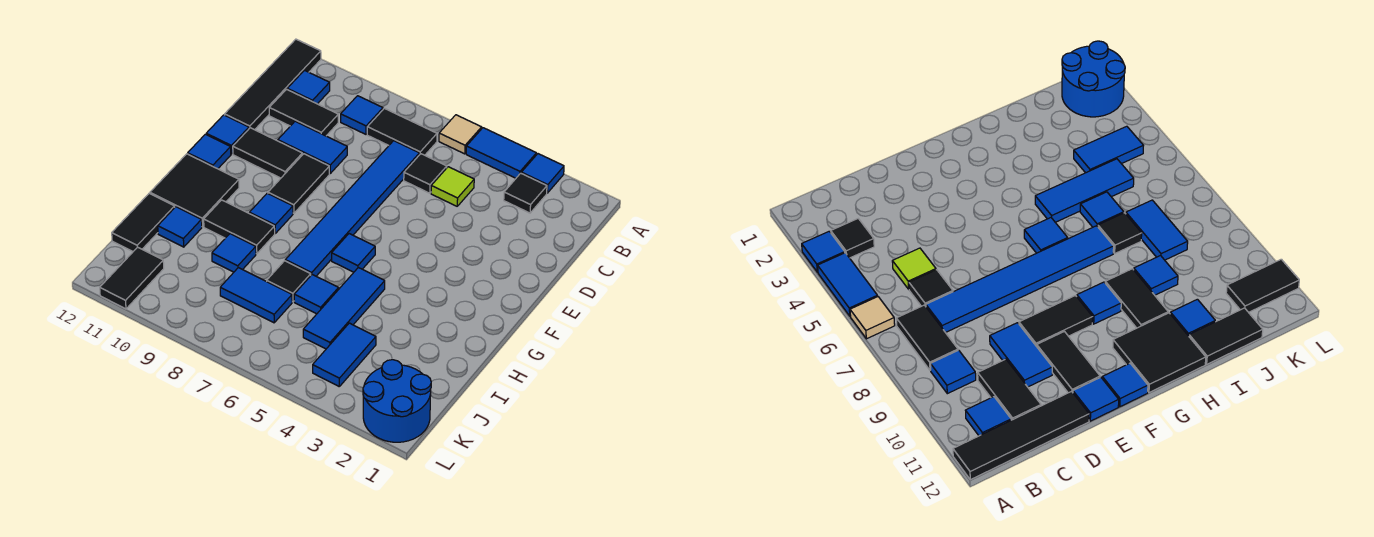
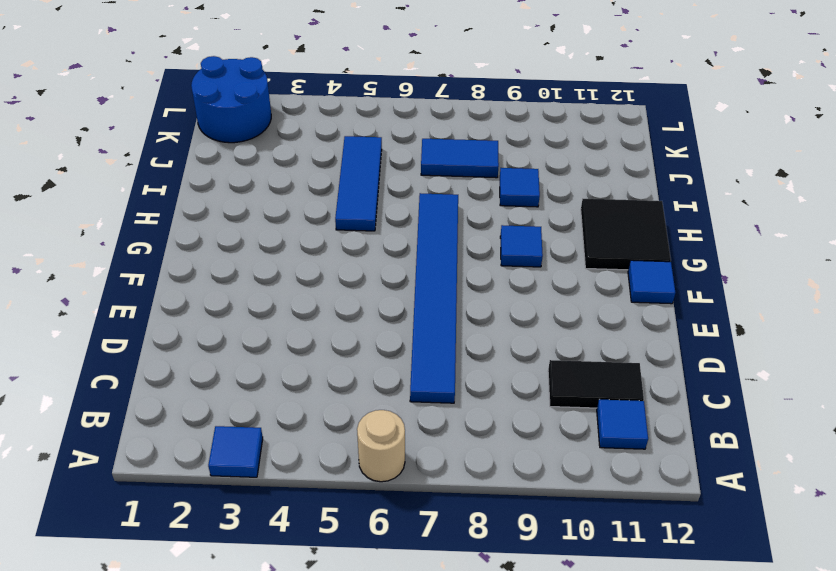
tan round brick A6 level 1 -> tan tile A6 level 1
none -> blue tile A4:A5 level 1
none -> black tile A12:D12 level 1
none -> black tile B3 level 1
none -> black tile B7:B8 level 1

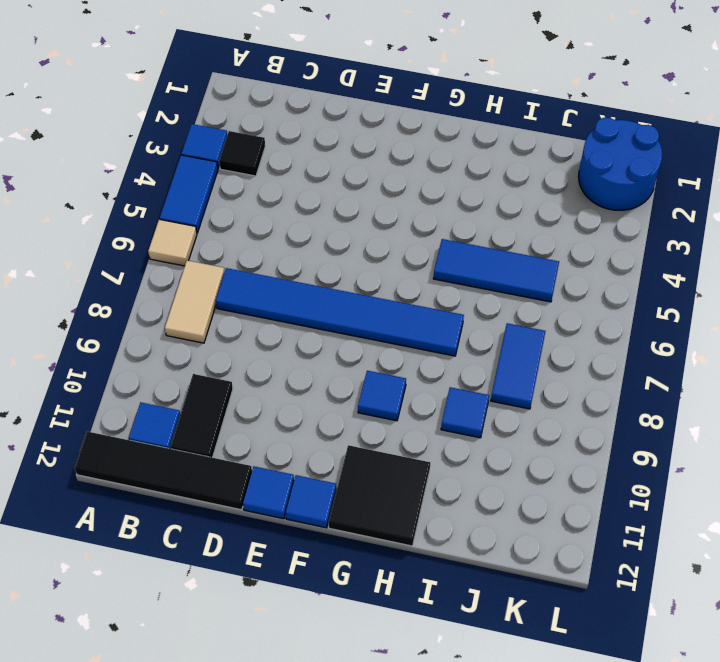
tan tile B7:B8 level 1 -> black tile B7:B8 level 1
none -> blue tile B9 level 1
none -> lime tile C5 level 1
none -> black tile C6 level 1
none -> blue tile D9:D10 level 1

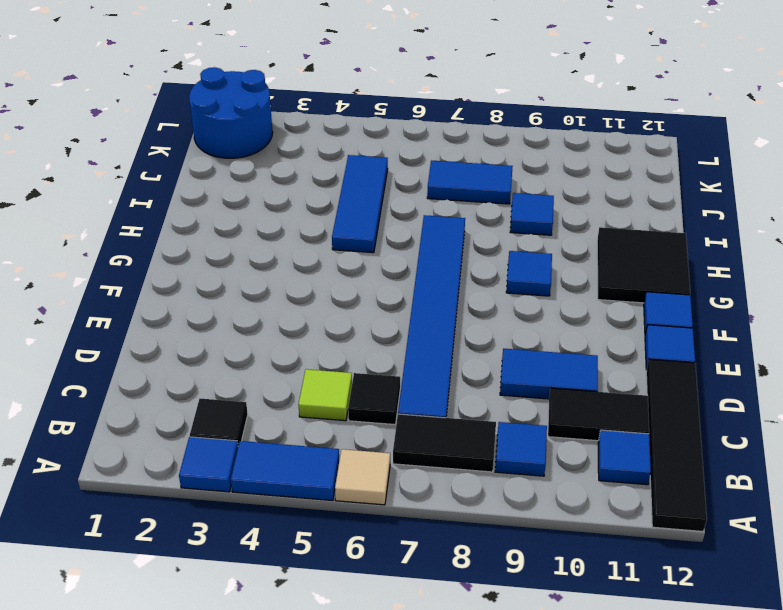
none -> black tile E9:F9 level 1
none -> black tile E10:E11 level 1
none -> blue tile G6 level 1
none -> black tile H9:H10 level 1

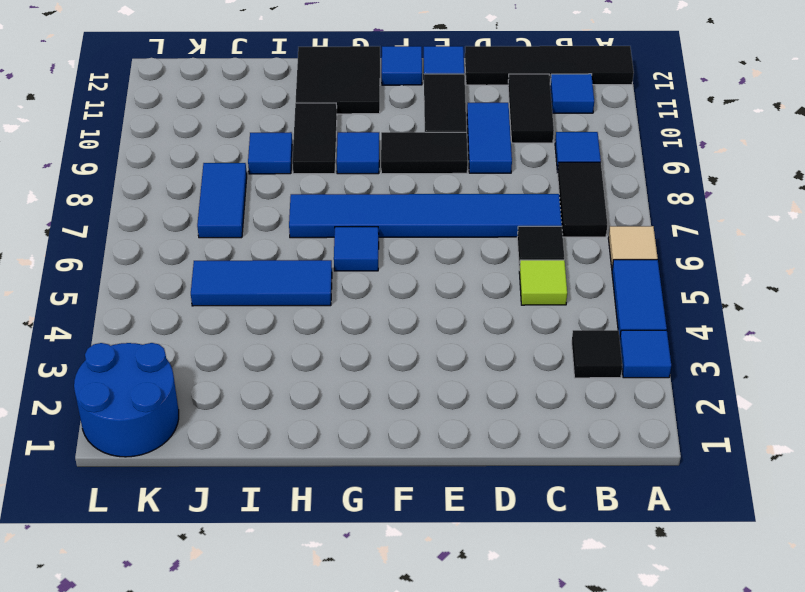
none -> blue tile I6 level 1
none -> black tile I7 level 1
none -> blue tile I11 level 1
none -> black tile I12:J12 level 1

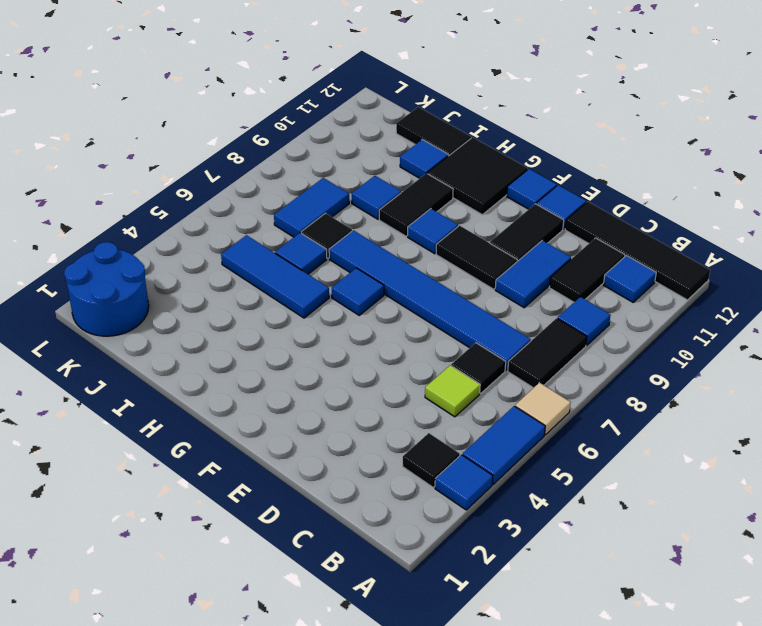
none -> blue tile J4:K4 level 1
none -> black tile K11:L11 level 1

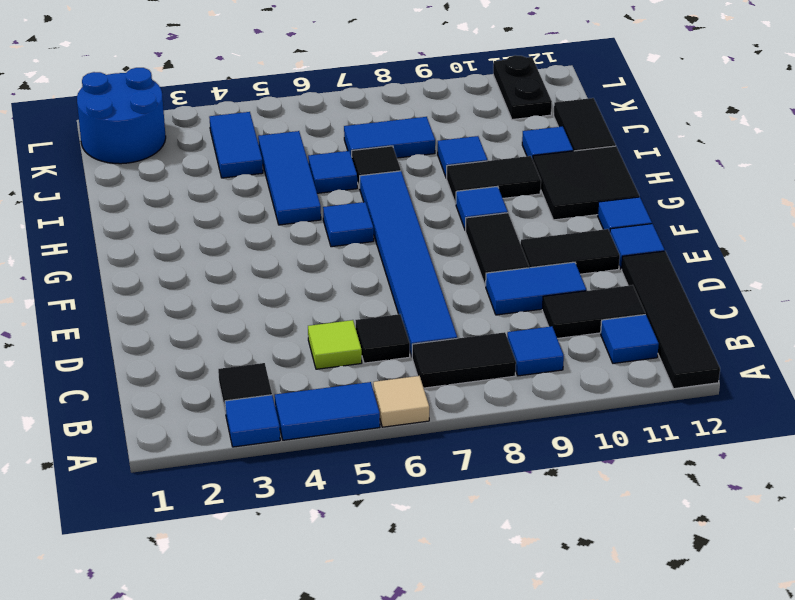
black plate K11:L11 level 1 -> black tile K11:L11 level 1

